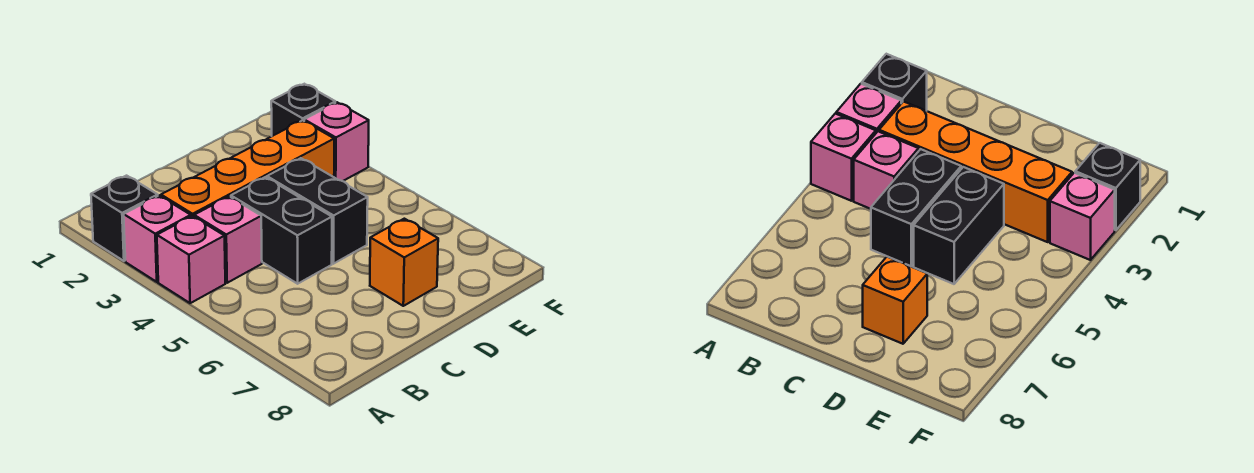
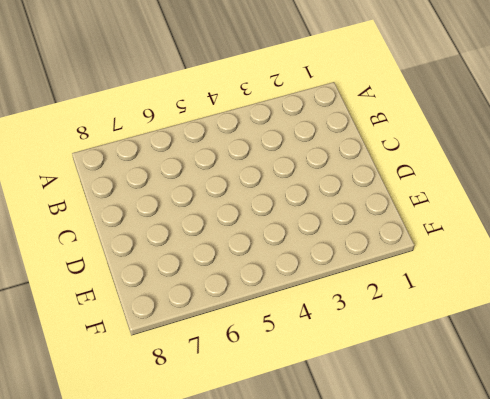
none -> black brick A2 level 1
none -> pink brick A3 level 1

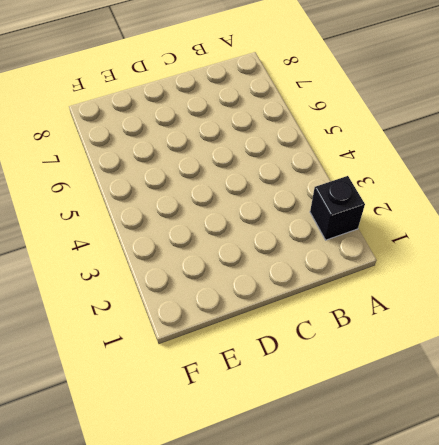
none -> pink brick A3 level 1
none -> pink brick A4 level 1

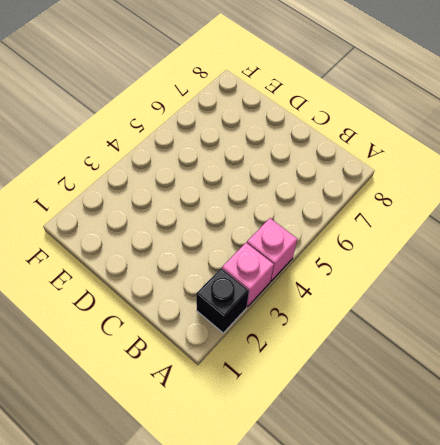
none -> orange brick B3:E3 level 1
none -> pink brick B4 level 1

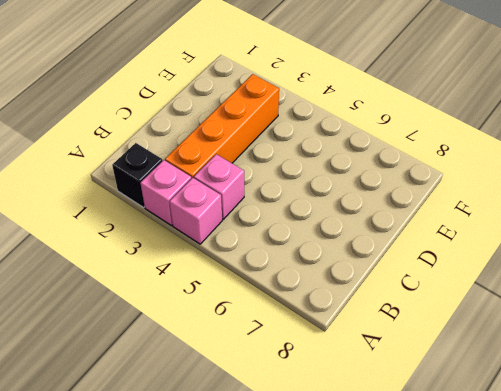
none -> black brick C4:C5 level 1
none -> black brick D4:D5 level 1

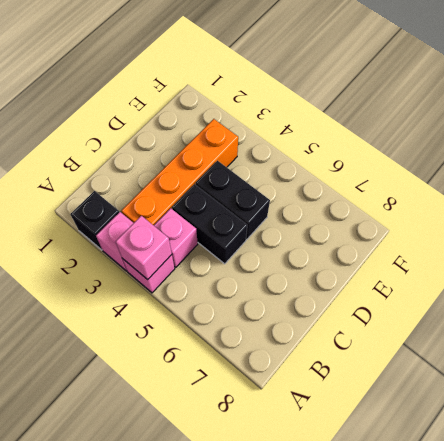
pink brick A4 level 2 -> pink brick F3 level 1
none -> orange brick D7 level 1
none -> black brick F2 level 1

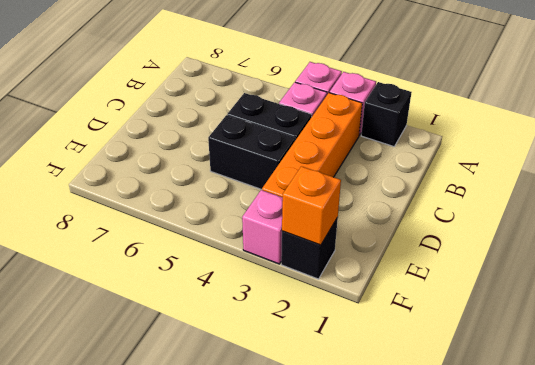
orange brick F2 level 2 -> orange brick D7 level 1

